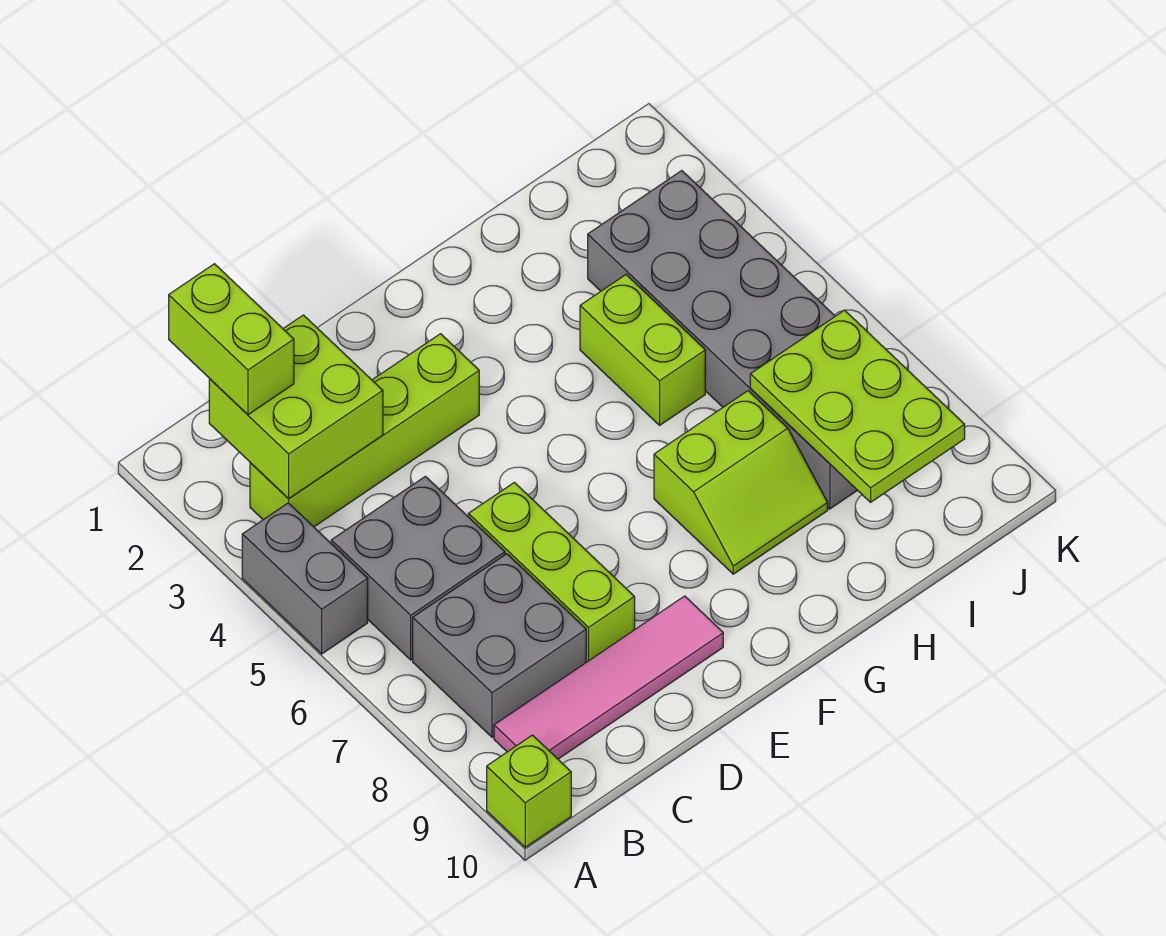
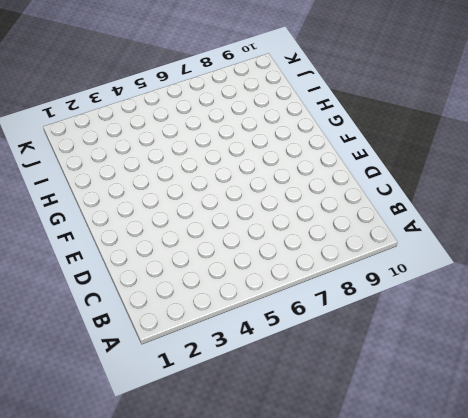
none -> grey brick A4:A5 level 1
none -> lime brick A10 level 1
none -> lime brick B3:E3 level 1

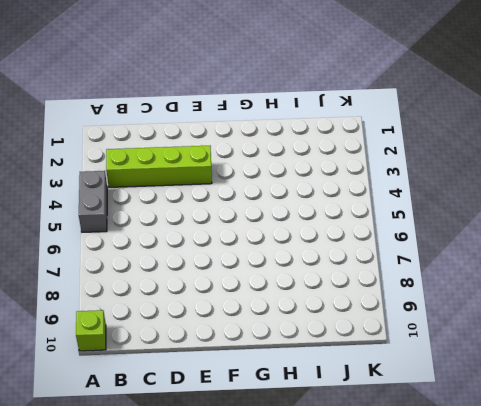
none -> grey brick B5:C6 level 1
none -> grey brick B7:C8 level 1
none -> pink tile B9:E9 level 1

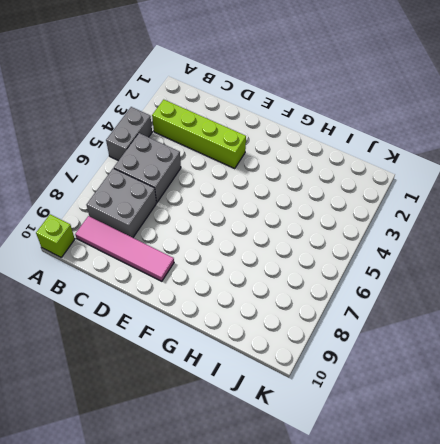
none -> lime brick D6:D8 level 1
none -> lime slope G7:H8 level 1 top 7
none -> lime brick H4:H5 level 1

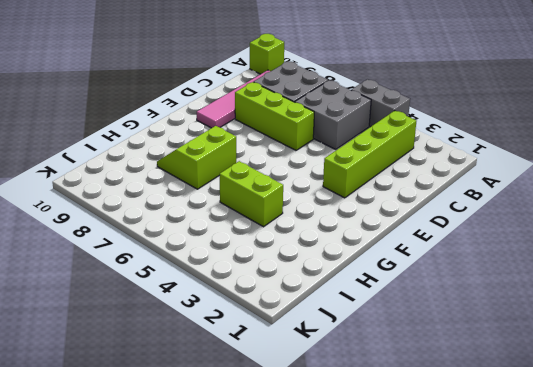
none -> grey brick I3:J8 level 1
none -> lime brick B2:C3 level 2
none -> lime plate I7:J9 level 2

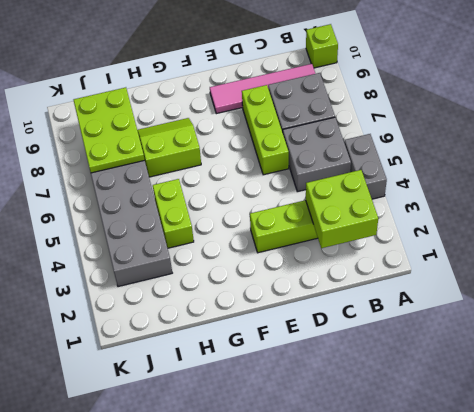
none -> lime brick B1:B2 level 3

